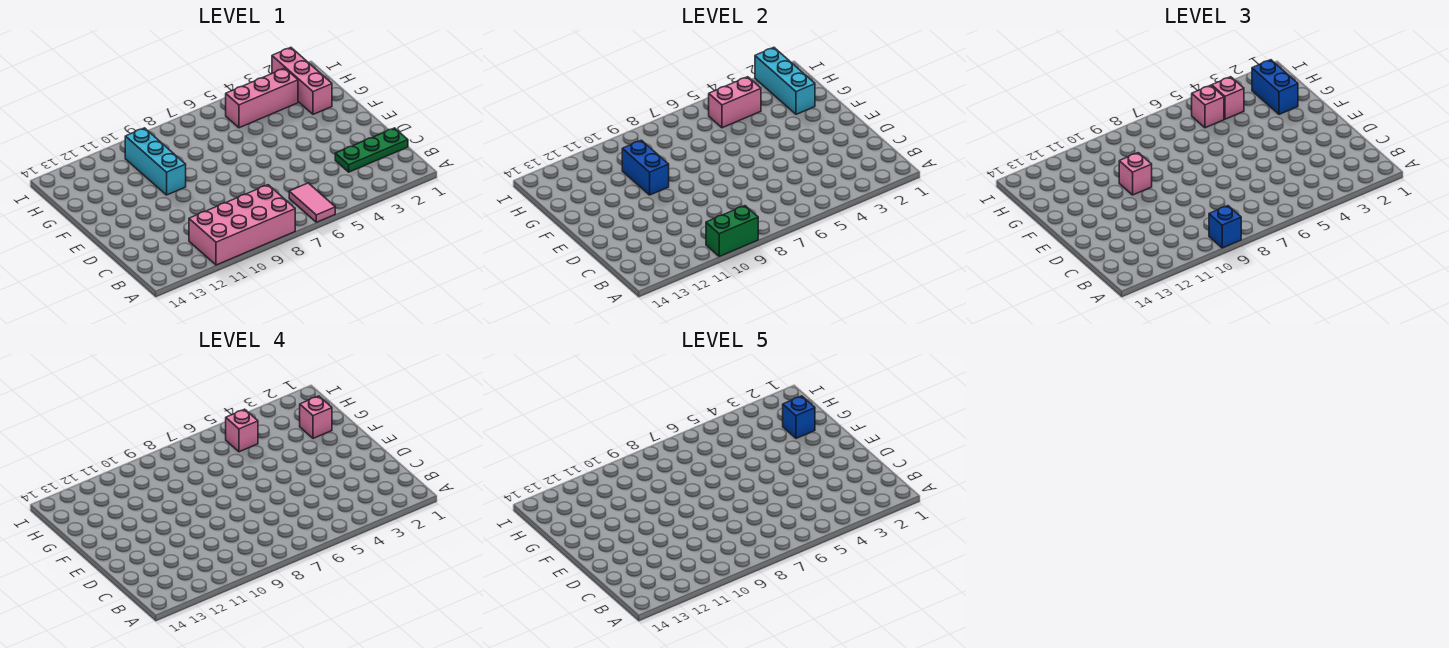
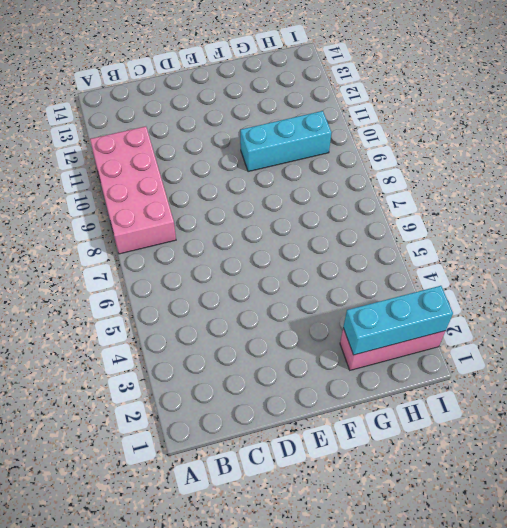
none -> pink tile A6:B6 level 1
none -> green plate C1:C3 level 1
none -> pink brick H3:H5 level 1

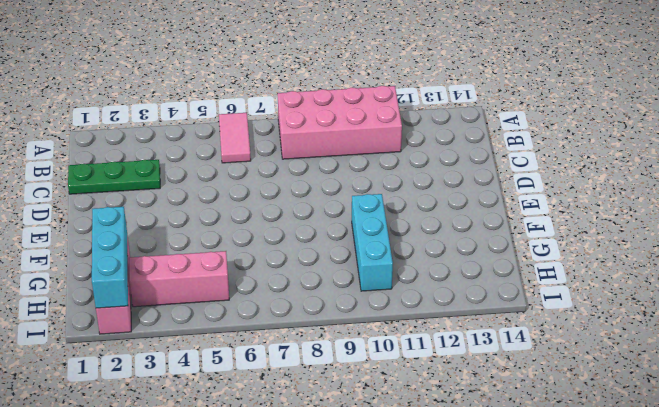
none -> green brick A9:A10 level 2
none -> blue brick F10:G10 level 2
none -> pink brick H4:H5 level 2

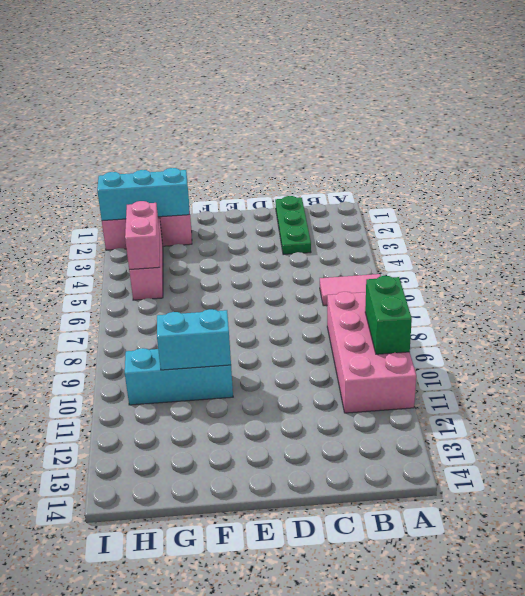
cyan brick F10:G10 level 2 -> blue brick F10:G10 level 2
none -> blue brick A9 level 3
none -> pink brick F10 level 3
none -> blue brick G2:H2 level 3

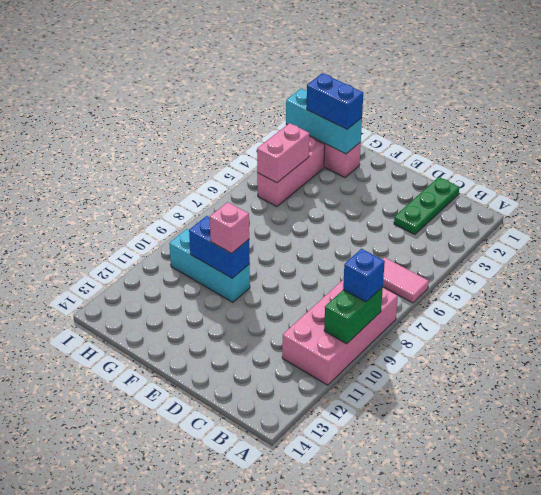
none -> pink brick H4 level 3
none -> pink brick H5 level 3
none -> pink brick G2 level 4

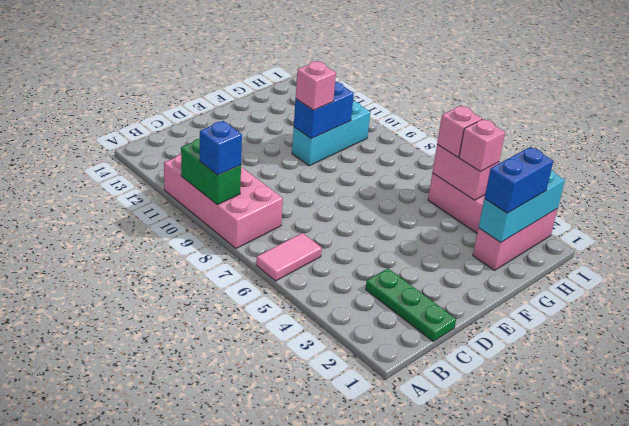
none -> pink brick G2 level 4
none -> pink brick H5 level 4
none -> blue brick G2 level 5

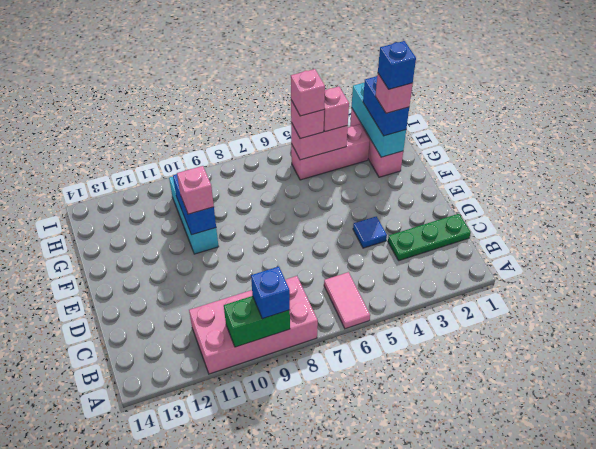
blue tile D4 level 1 -> none

